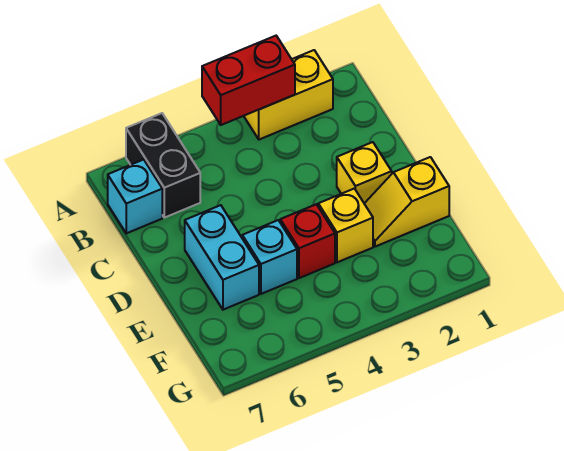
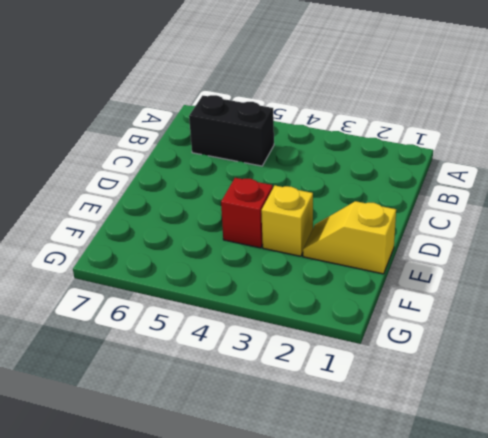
black brick B5:B6 level 1 -> black brick A6:B6 level 1
none -> yellow brick A2:A3 level 1
none -> cyan brick B7 level 1

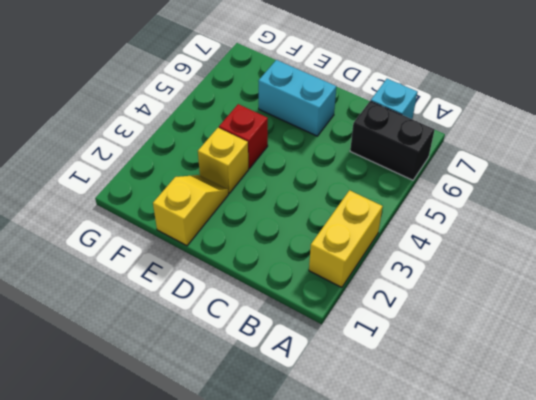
none -> yellow brick D2 level 1
none -> cyan brick E5 level 1

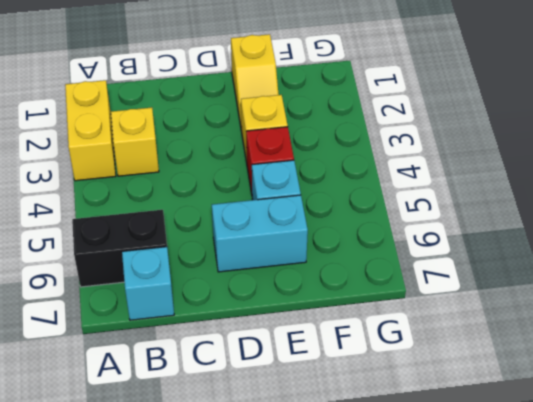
yellow brick B3 level 1 -> yellow brick D2 level 1
none -> red brick A3:A4 level 2

